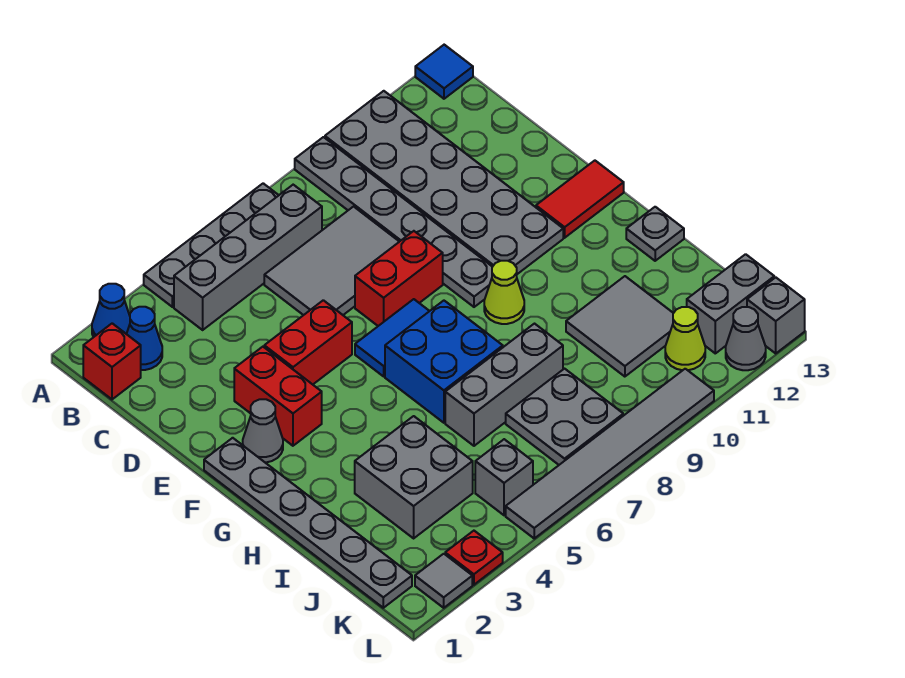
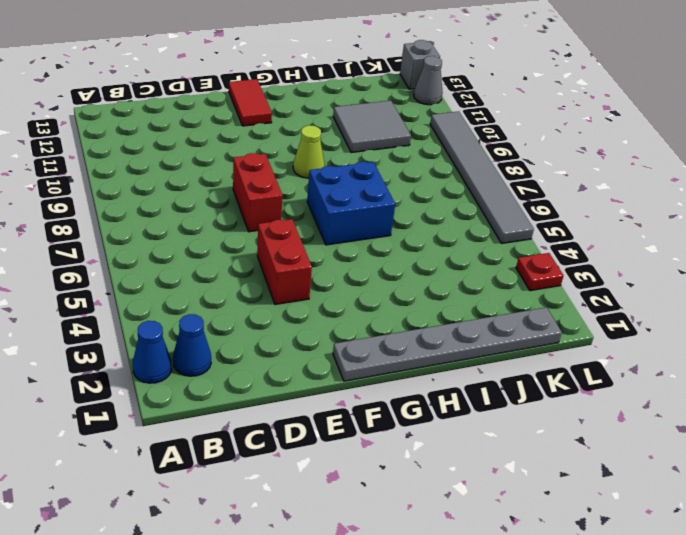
none -> grey plate A4:A7 level 1
none -> grey plate A9:F9 level 1
none -> grey plate A10:F11 level 1
none -> blue tile A13 level 1

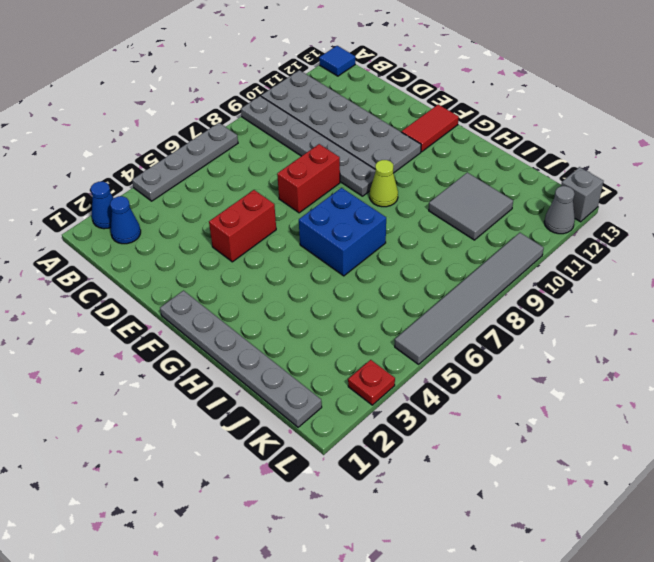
none -> red brick B1 level 1
none -> grey brick B4:B7 level 1
none -> grey tile C6:D8 level 1
none -> red brick E3:F3 level 1

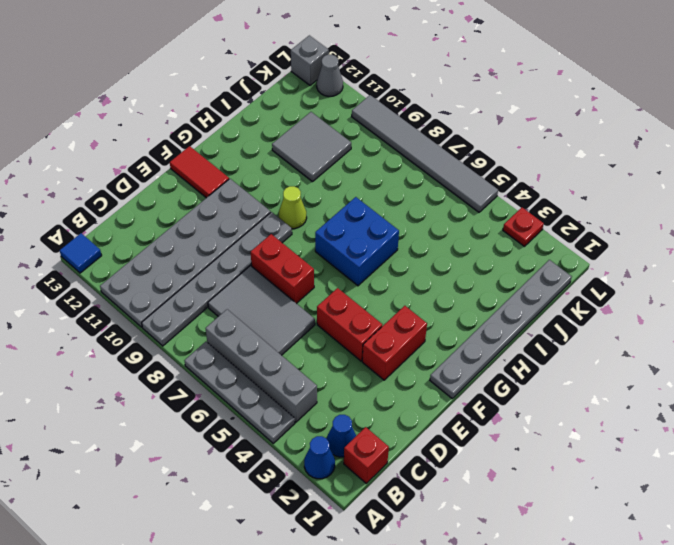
none -> grey cone F2 level 1
none -> blue tile F6:F7 level 1
none -> grey plate H13 level 1
none -> grey brick I3:J4 level 1

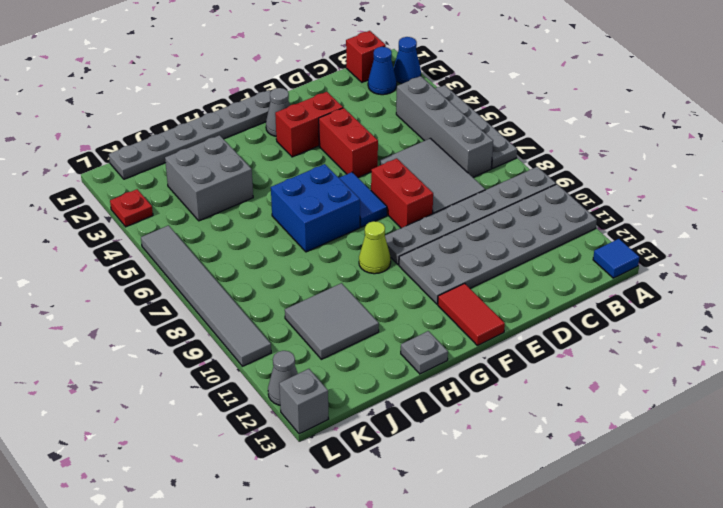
none -> grey brick I6:I8 level 1
none -> grey plate J7:K8 level 1
none -> grey brick K5 level 1
none -> lime cone K11 level 1

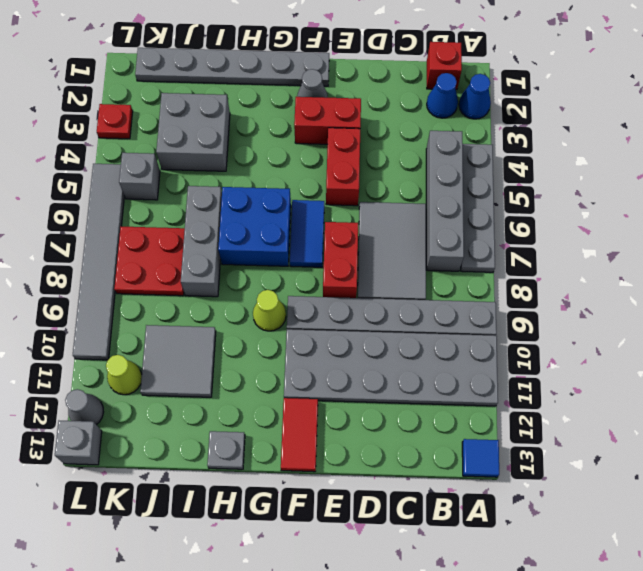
red plate J7:K8 level 1 -> grey plate J7:K8 level 1
none -> grey brick K12:K13 level 1
none -> grey tile L2 level 1

